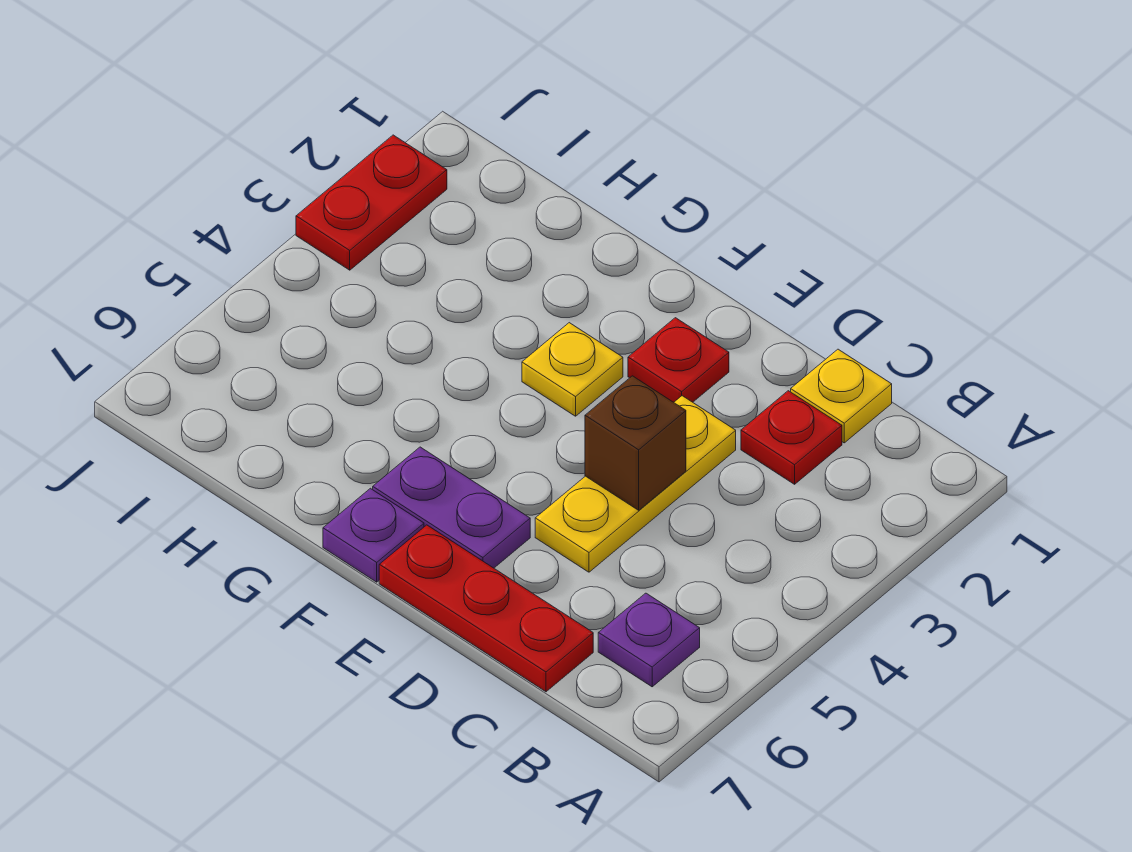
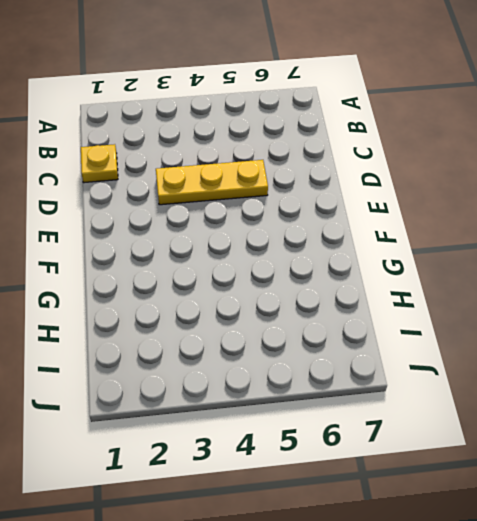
none -> purple plate B6 level 1
none -> red plate C2 level 1

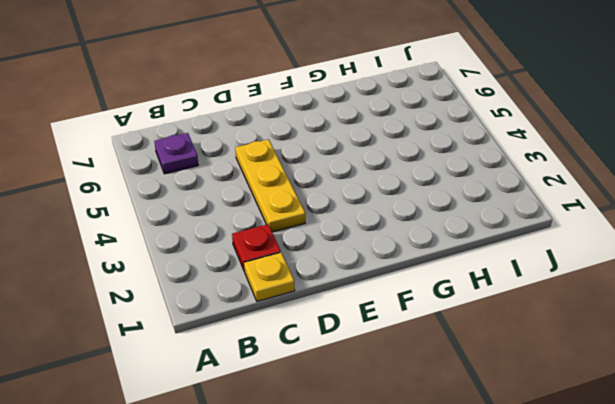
none -> red plate C7:E7 level 1
none -> red plate E2 level 1

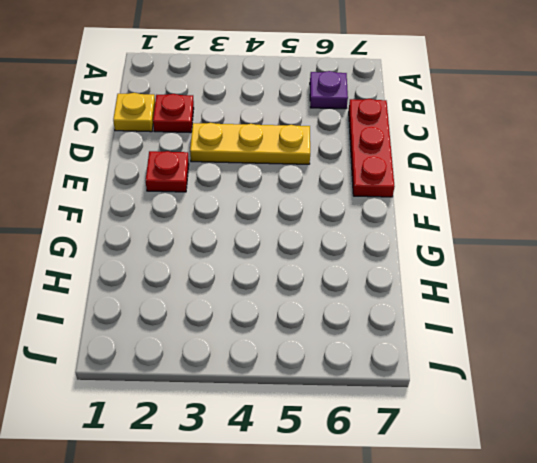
none -> purple plate E6:F6 level 1
none -> yellow plate F3 level 1

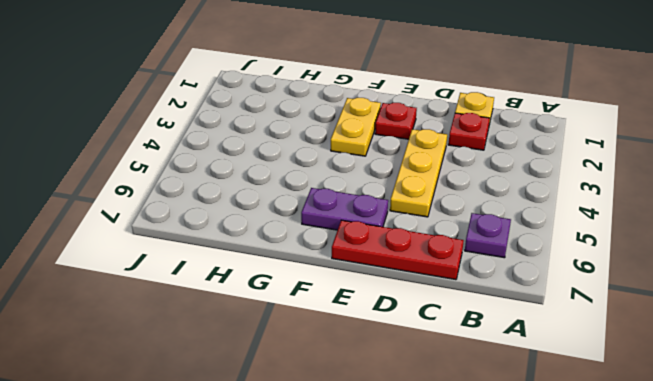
yellow plate F2:F3 level 1 -> yellow plate F3 level 1
none -> purple plate F7 level 1
none -> red plate J2:J3 level 1

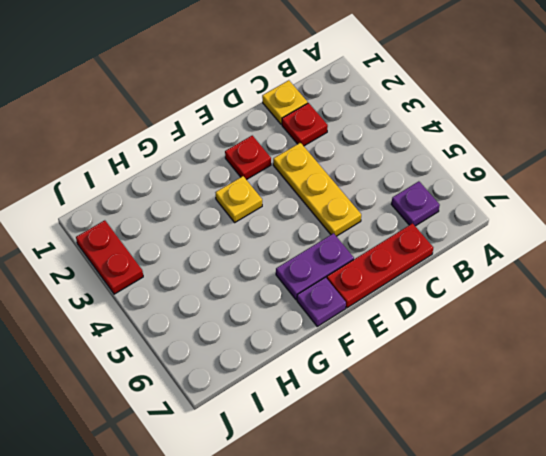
none -> brown brick D4 level 2

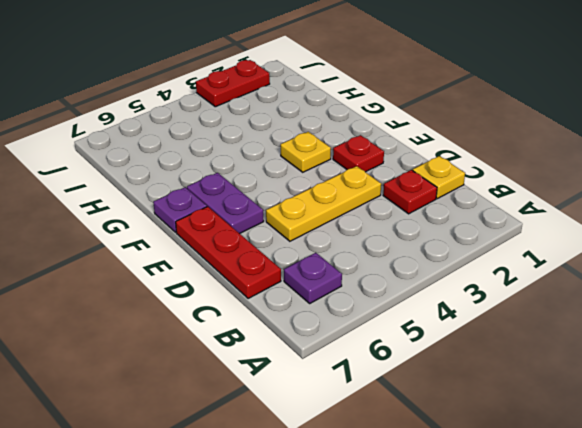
none -> brown brick D4 level 2

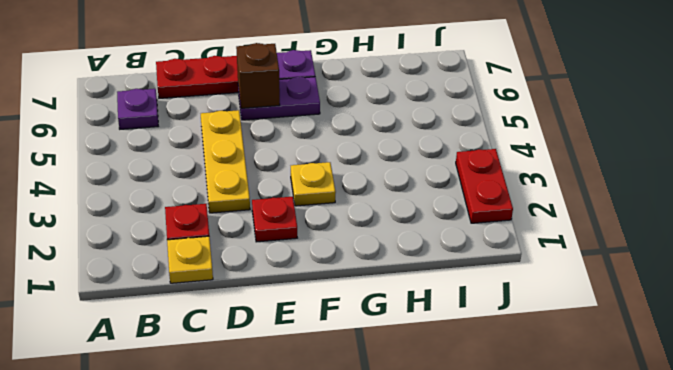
brown brick E6 level 2 -> brown brick D4 level 2

